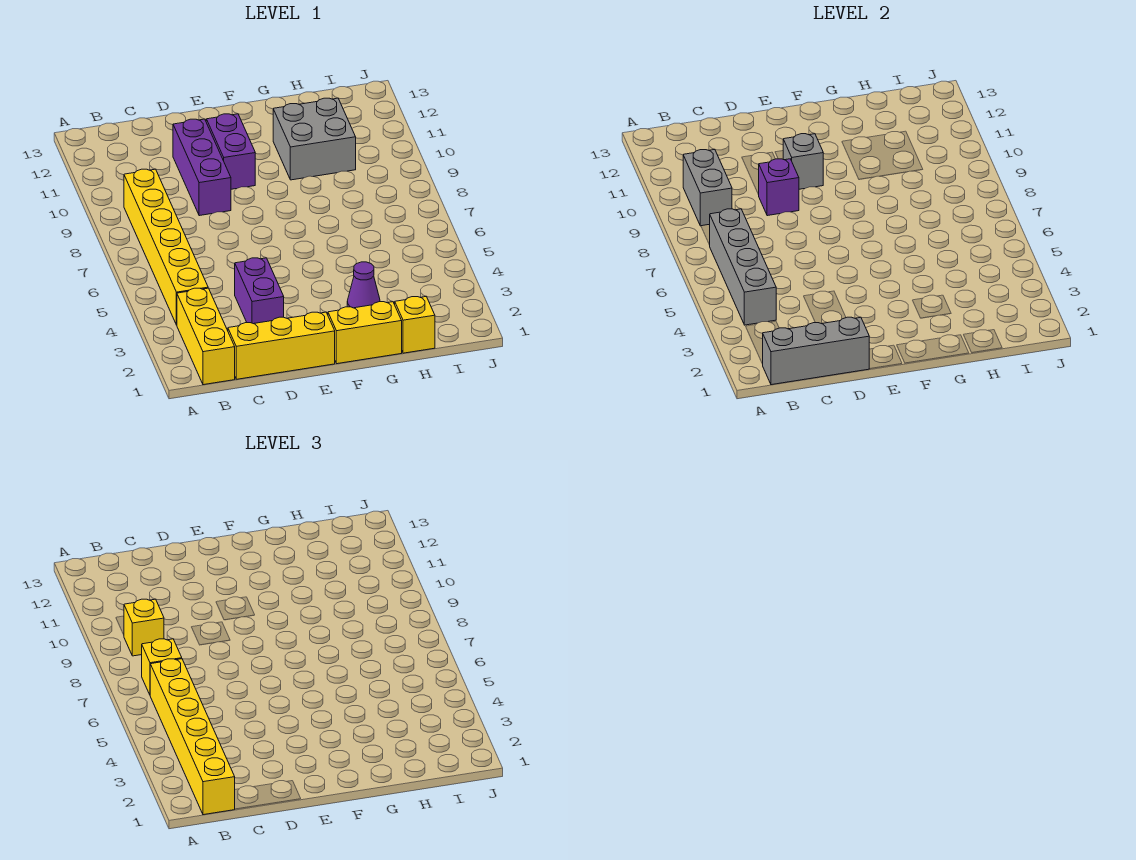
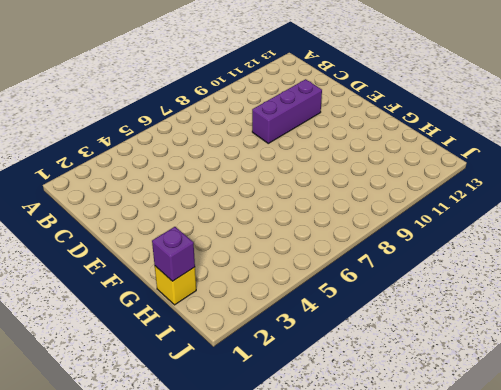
purple brick H1 level 2 -> purple brick D9 level 2
none -> yellow brick B1:B3 level 1
none -> yellow brick B4:B9 level 1
none -> yellow brick C1:E1 level 1

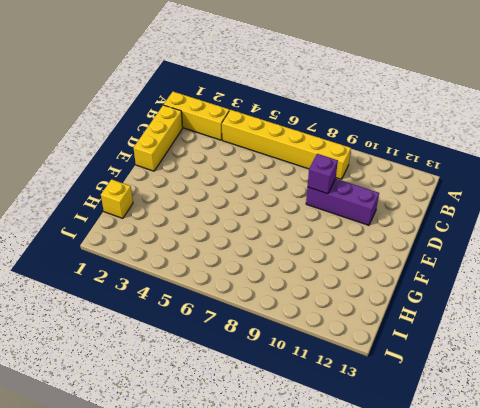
none -> purple brick D3:D4 level 1
none -> purple brick E10:E11 level 1
none -> yellow brick F1:G1 level 1

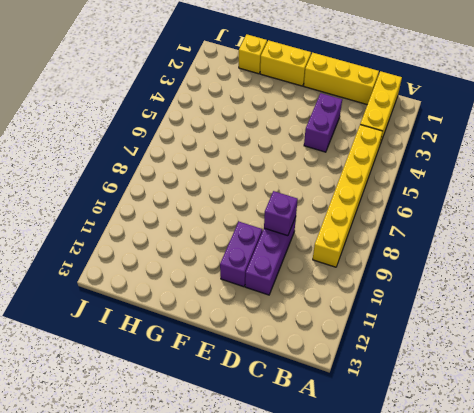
none -> purple cone G3 level 1
none -> grey brick G10:H11 level 1
none -> grey brick B1:D1 level 2

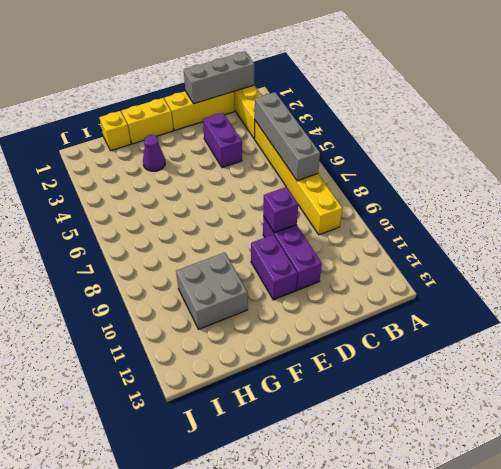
none -> grey brick B9:B10 level 2
none -> grey brick E10 level 2
none -> yellow brick B1:B6 level 3

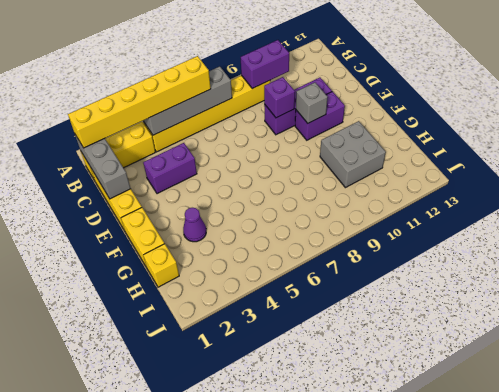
purple brick B9:B10 level 2 -> grey brick B9:B10 level 2
none -> yellow brick B7 level 3
none -> yellow brick B9 level 3

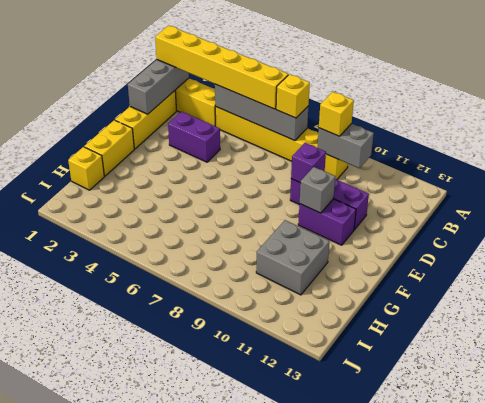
none -> purple cone G3 level 1

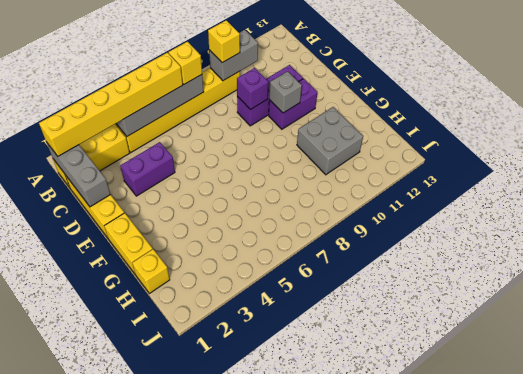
none -> purple cone G3 level 1

